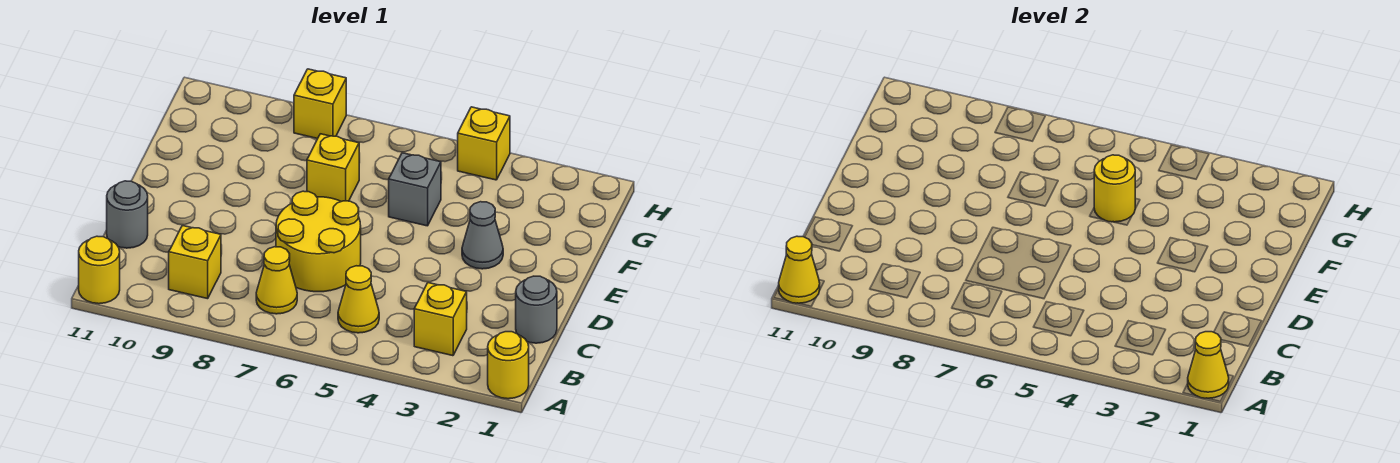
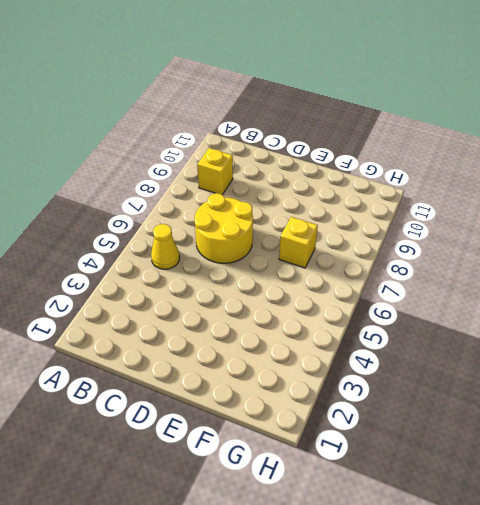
none -> yellow round brick A1 level 1
none -> yellow round brick A11 level 1
none -> yellow brick B3 level 1

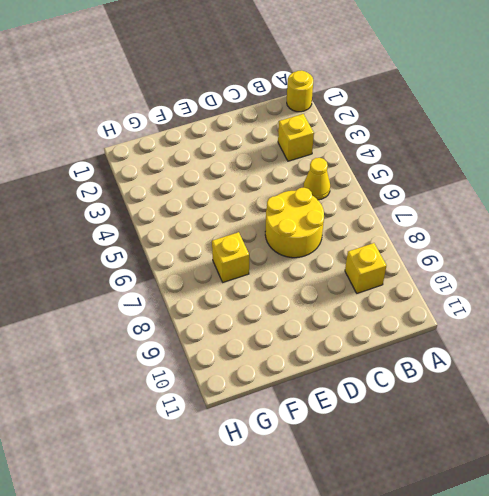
none -> yellow round brick A11 level 1
none -> yellow cone B7 level 1
none -> grey round brick C1 level 1

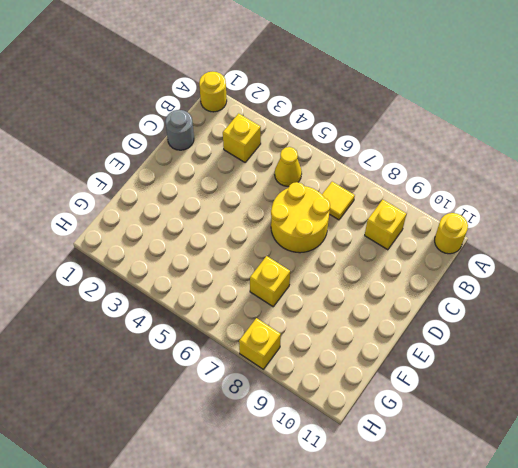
yellow tile B7 level 1 -> yellow cone B7 level 1
none -> grey round brick C11 level 1
none -> grey cone E3 level 1
none -> grey brick F5 level 1

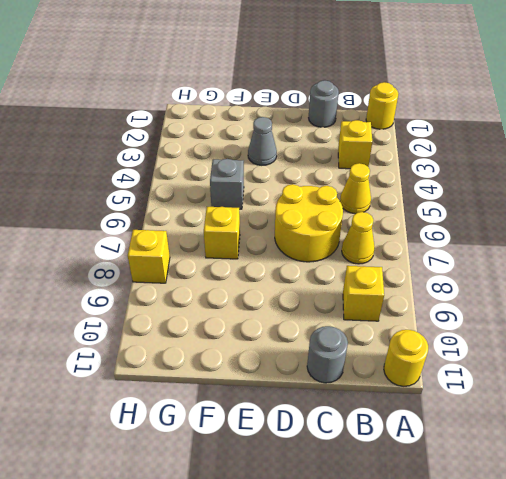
none -> yellow brick H4 level 1
none -> yellow cone A1 level 2
none -> yellow cone A11 level 2

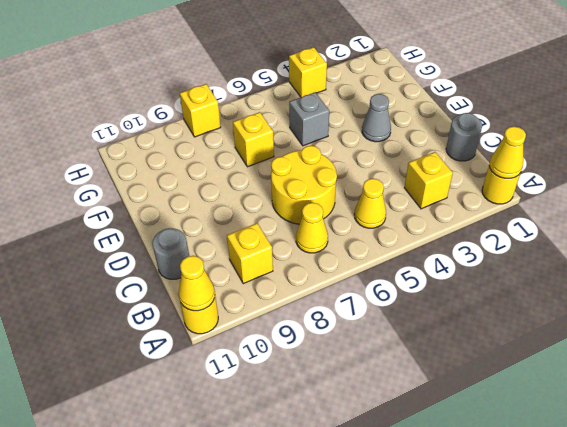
none -> yellow round brick F5 level 2

